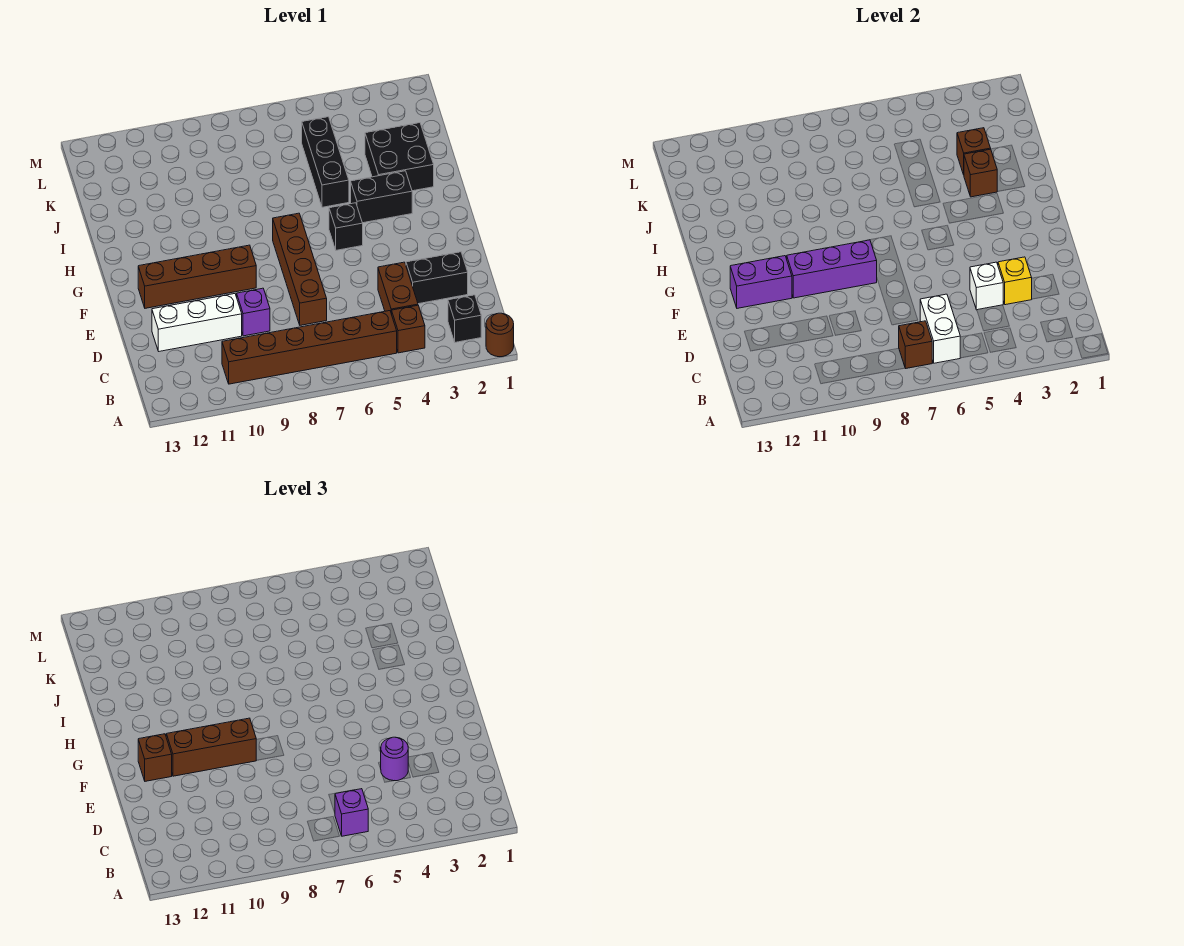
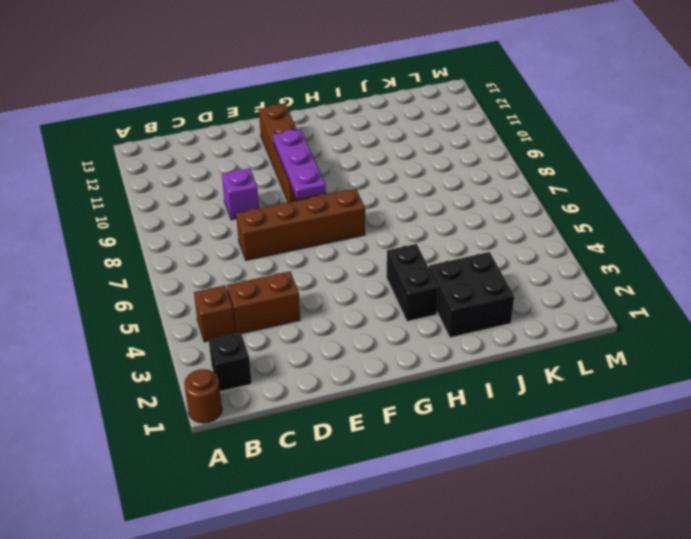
purple plate F8:F10 level 2 -> purple brick F8:F10 level 2
none -> brown brick B5:B10 level 1
none -> black brick D2:D3 level 1
none -> white brick D10:D12 level 1

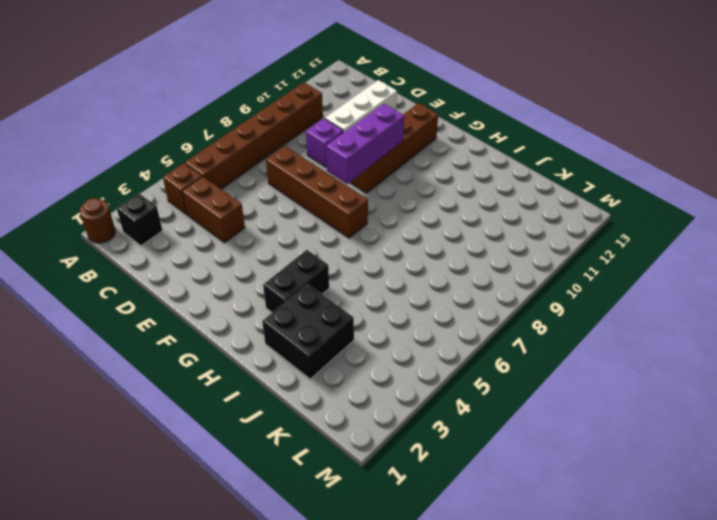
none -> black brick D2:D3 level 1
none -> black brick G5 level 1
none -> black brick I5:K5 level 1

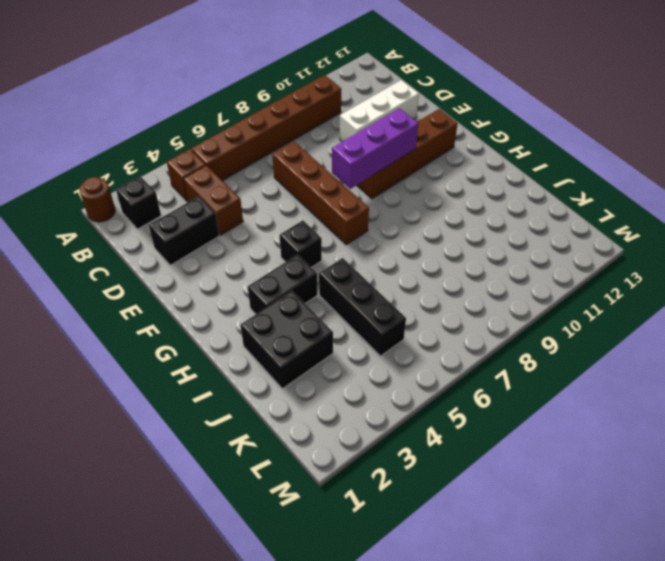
none -> purple brick D9 level 1
none -> white brick B6:C6 level 2
none -> brown brick B7 level 2

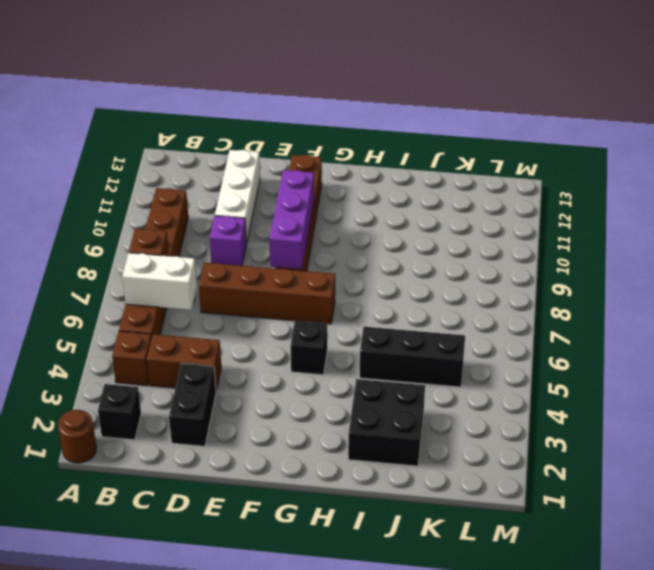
none -> black brick H3:H4 level 1
none -> yellow brick D3 level 2
none -> white brick D4 level 2

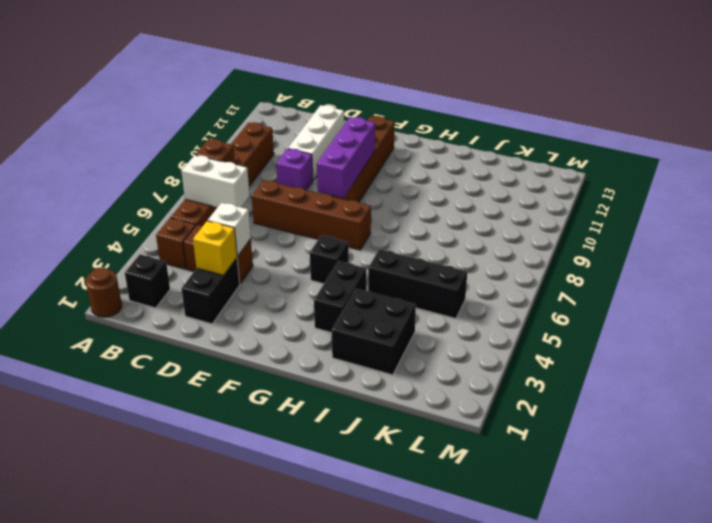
none -> purple brick F11:F12 level 2
none -> brown brick I3 level 2
none -> brown brick J3 level 2

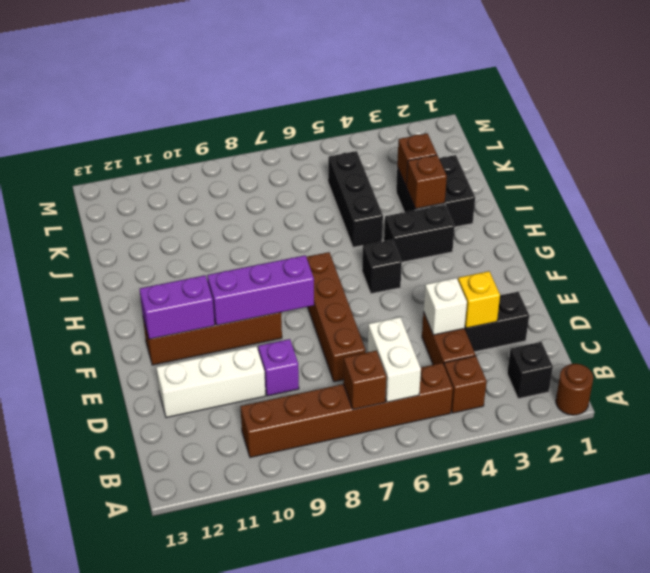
none -> purple brick B6 level 3
none -> purple round brick D4 level 3
none -> brown brick F9:F11 level 3

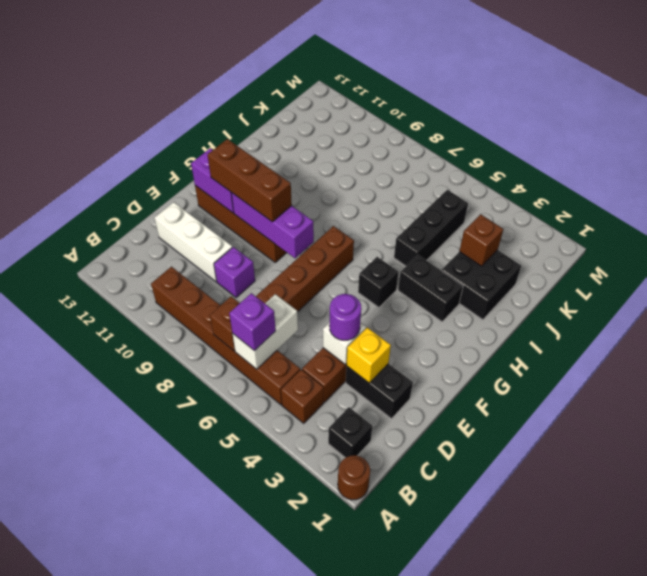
none -> brown brick I3 level 2
none -> brown brick F12 level 3

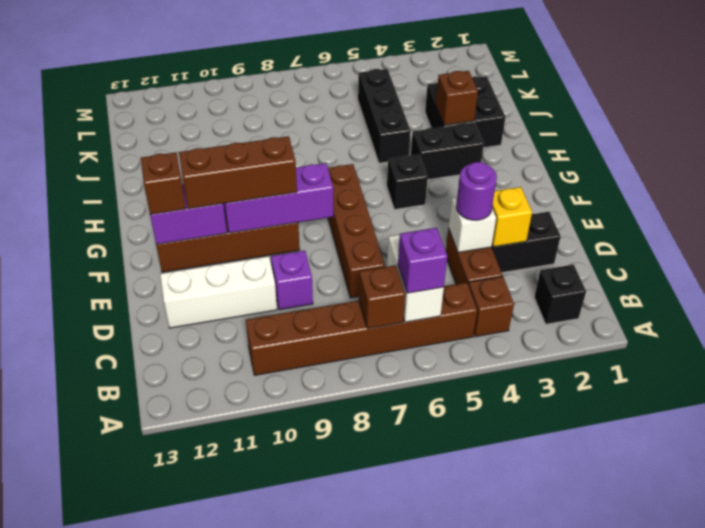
none -> brown round brick A1 level 1
none -> brown brick J3 level 2

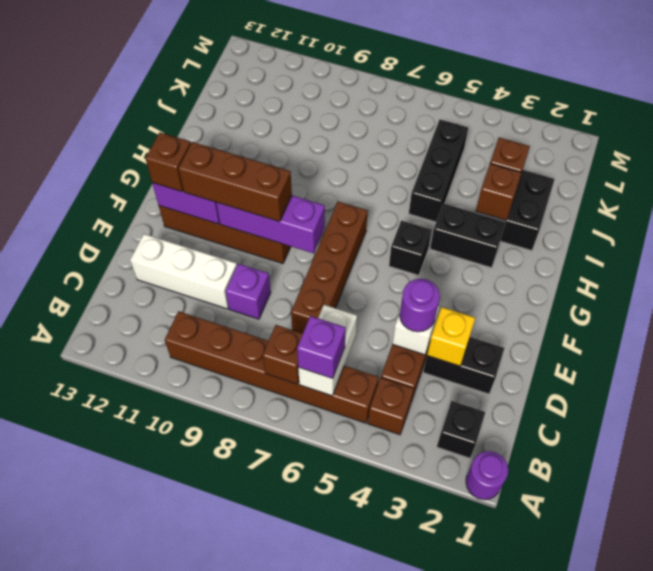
purple round brick A1 level 1 -> brown round brick A1 level 1

